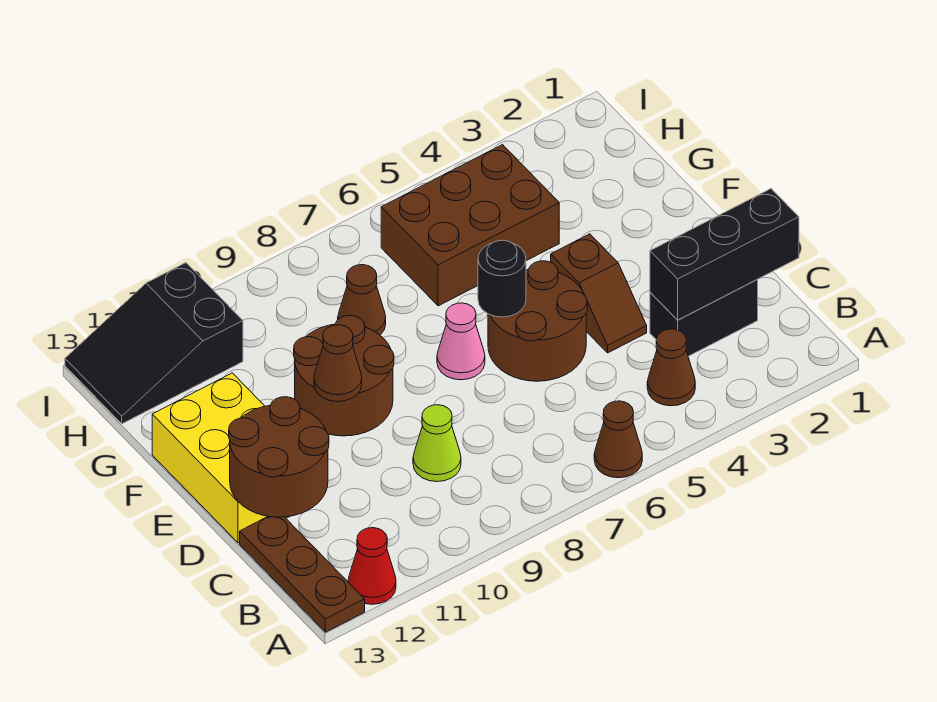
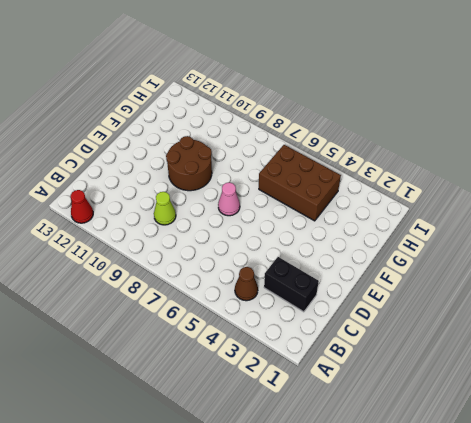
none -> brown cone A6 level 1
none -> brown plate A13:C13 level 1
none -> brown slope D4:E4 level 1 top E

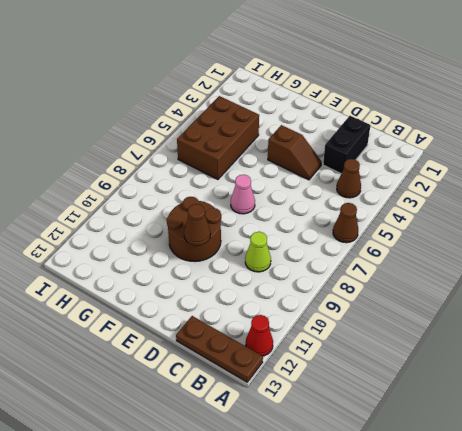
none -> brown round brick D5:E6 level 1
none -> yellow brick D12:F13 level 1
none -> brown cone G8 level 1

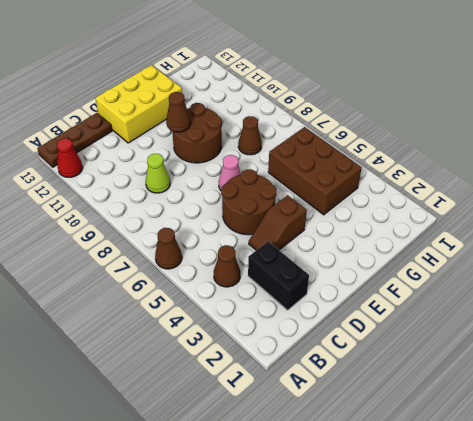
none -> black slope H11:I13 level 1 top 11
none -> black brick C1:C3 level 2
none -> brown round brick C12:D13 level 2

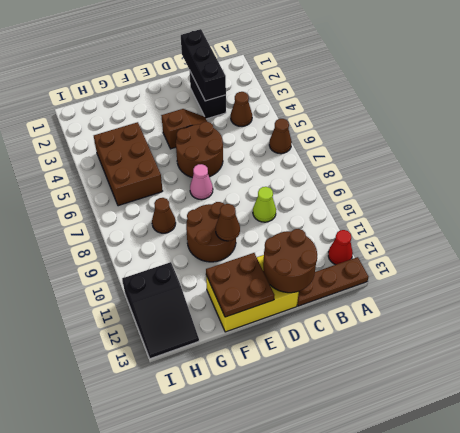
brown plate E12:F13 level 2 -> none
none -> black round brick E6 level 2

